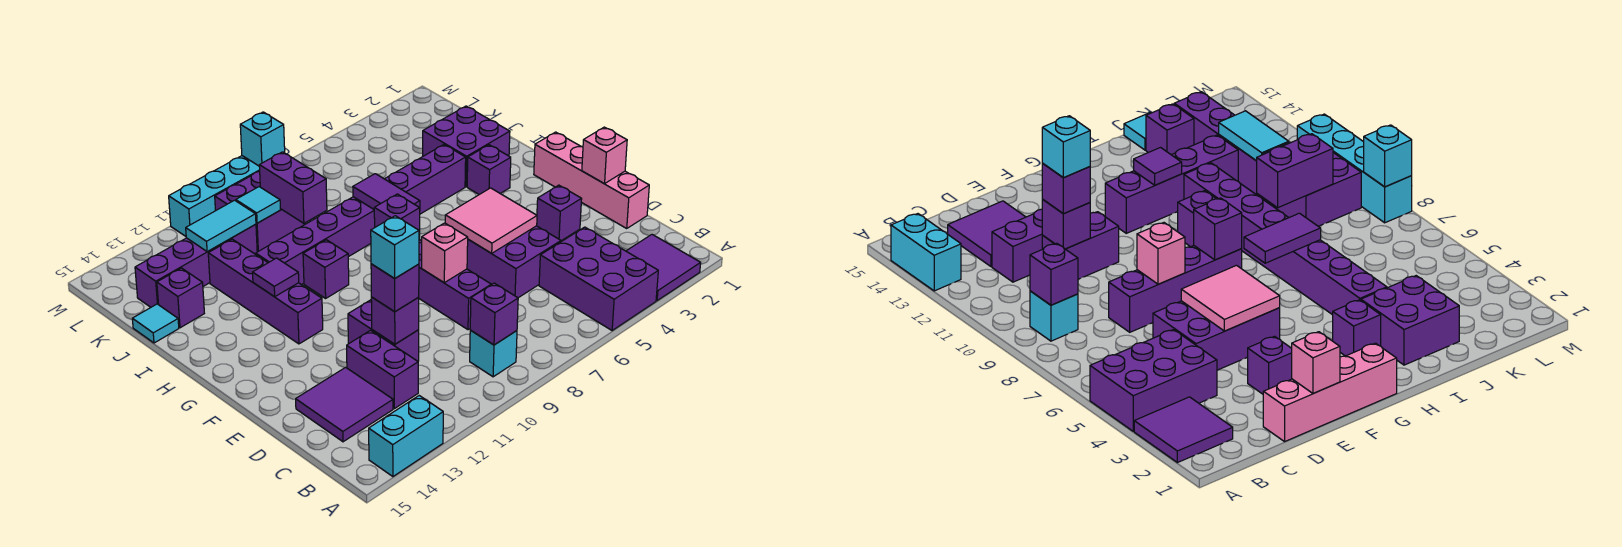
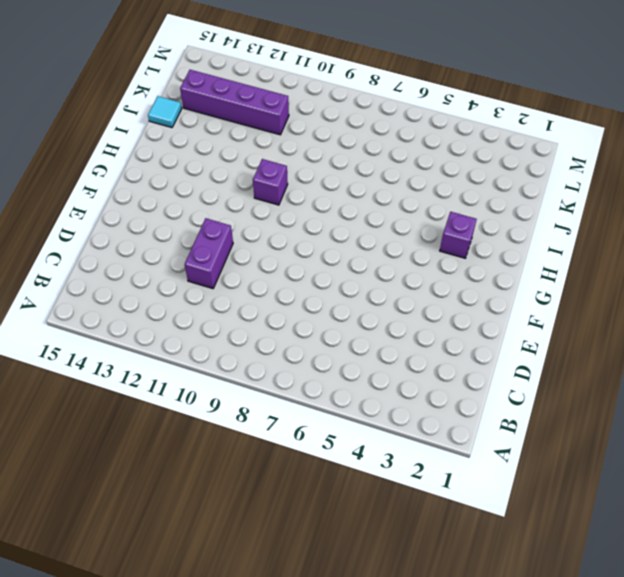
none -> purple tile A2:B3 level 1
none -> purple brick A4:C5 level 1
none -> cyan brick A13:A14 level 1
none -> cyan brick B9 level 1

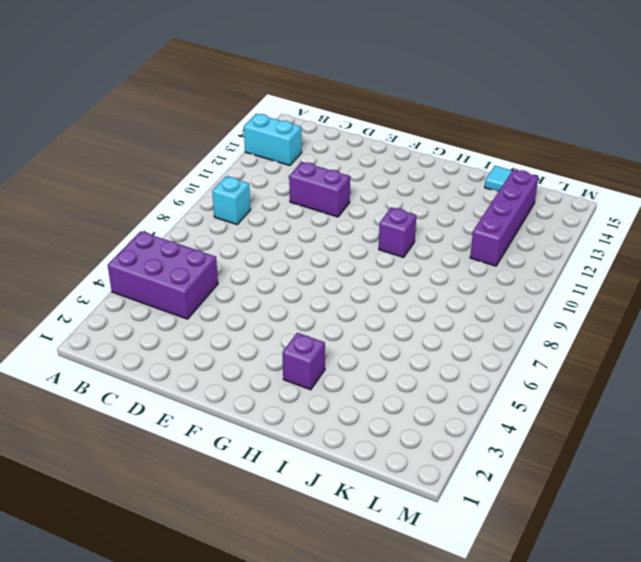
cyan brick A13:B13 level 1 -> cyan brick A13:A14 level 1
none -> purple tile A2:B3 level 1
none -> purple brick C12:D12 level 1
none -> purple tile C13:D14 level 1
none -> pink brick D1:G1 level 1

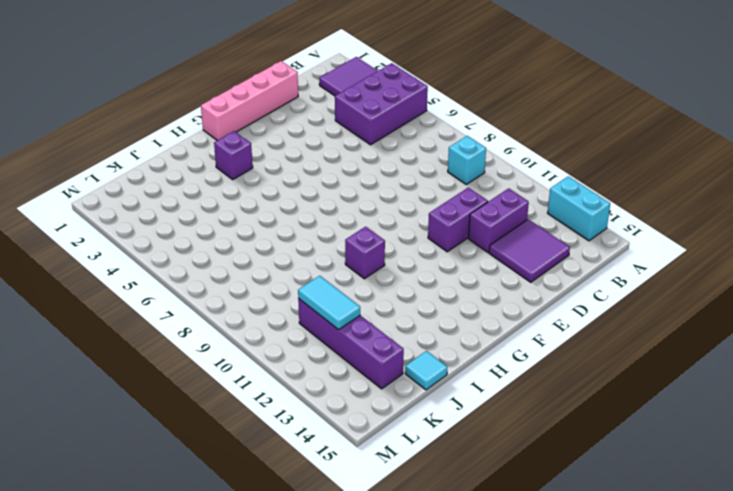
none -> purple brick D5:F6 level 1
none -> purple brick D8:G8 level 1
none -> purple brick E3 level 1
none -> purple brick G12:J12 level 1

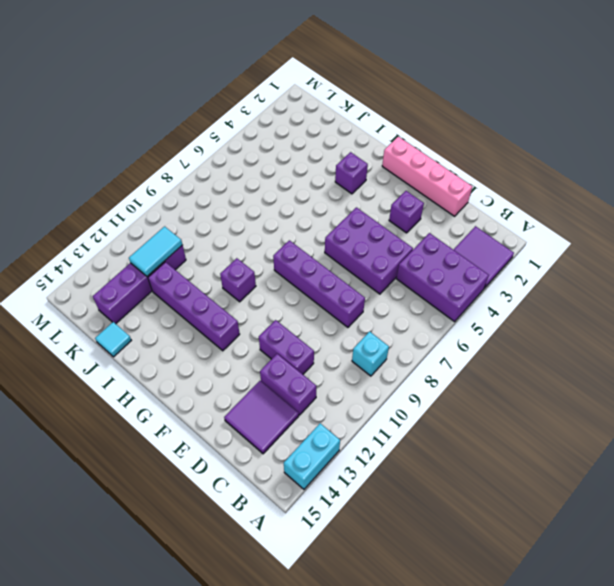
none -> purple brick I2:J3 level 1
none -> purple brick I4:I11 level 1
none -> purple brick J14 level 1
none -> purple brick K9:L10 level 1

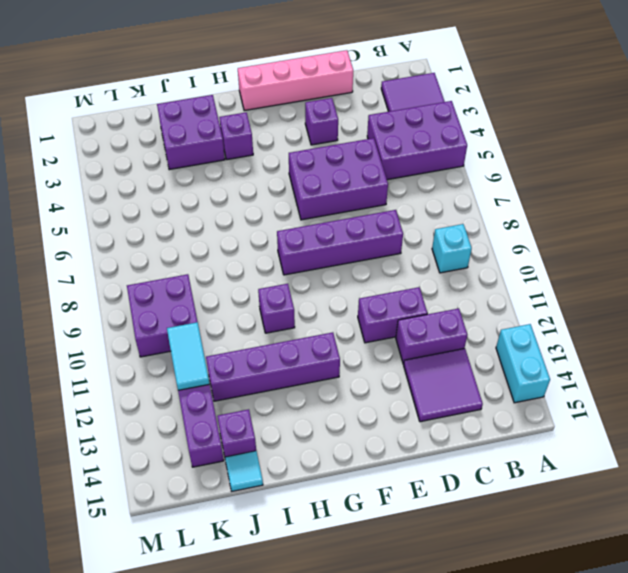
none -> purple brick I4:I11 level 1
none -> cyan brick M8:M11 level 1
none -> purple brick B9 level 2
none -> purple brick D11 level 2

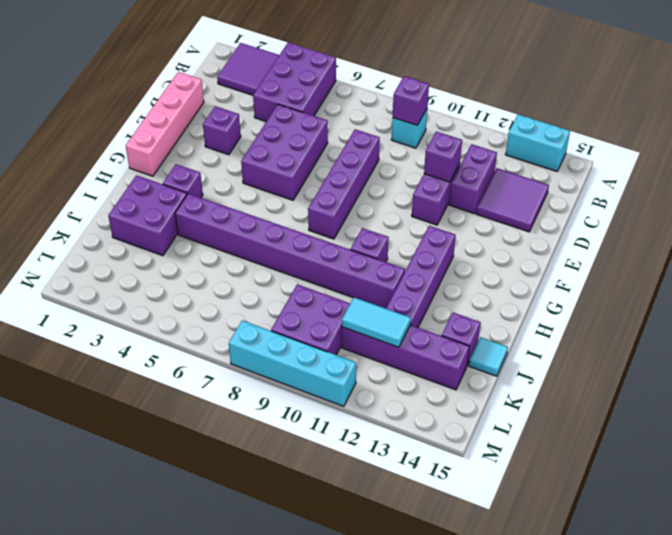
none -> pink brick E1 level 2
none -> pink tile E5:F6 level 2
none -> pink brick E8 level 2
none -> purple brick G8 level 2

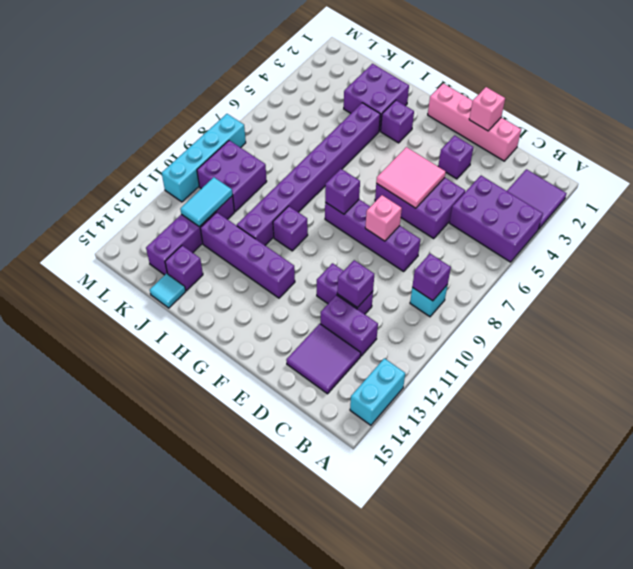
none -> purple tile H7:I7 level 2
none -> purple tile H12 level 2
none -> purple brick J9:K9 level 2
none -> cyan tile K10 level 2

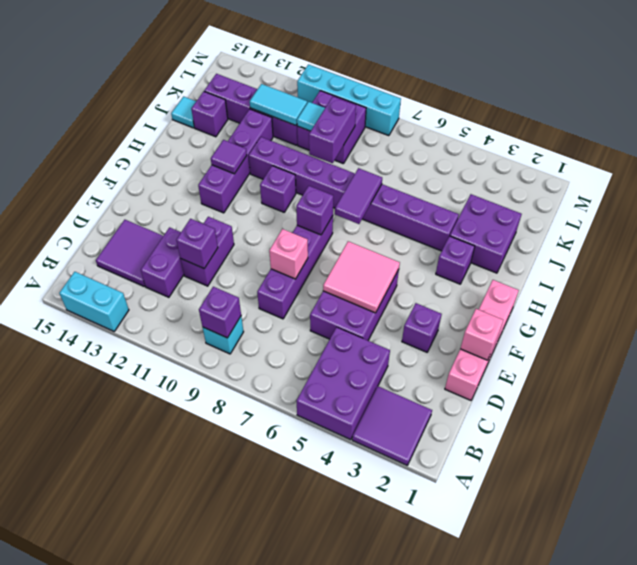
none -> cyan brick M8 level 2
none -> purple brick D11 level 3
none -> cyan brick D11 level 4

